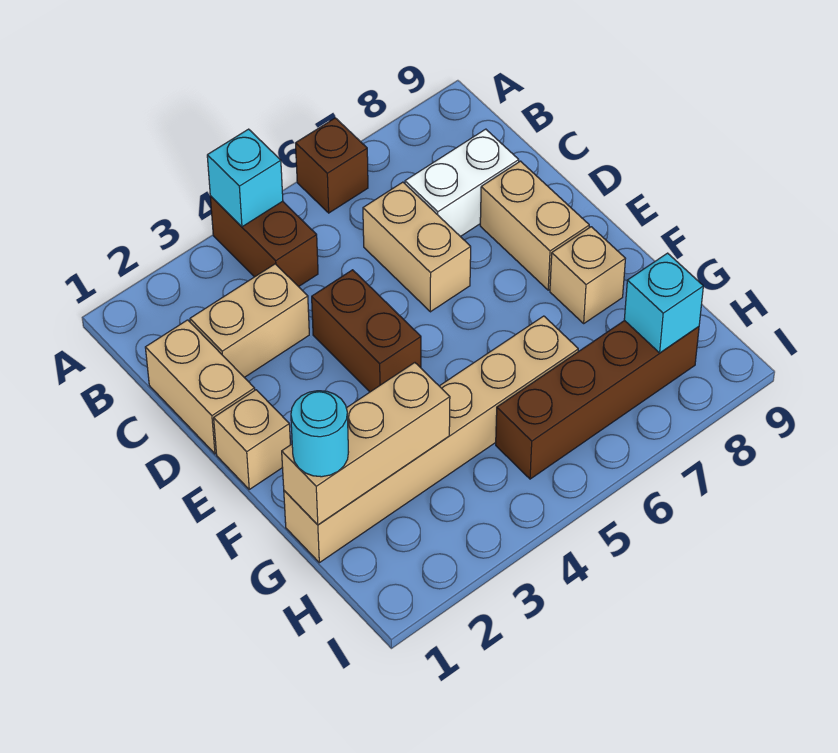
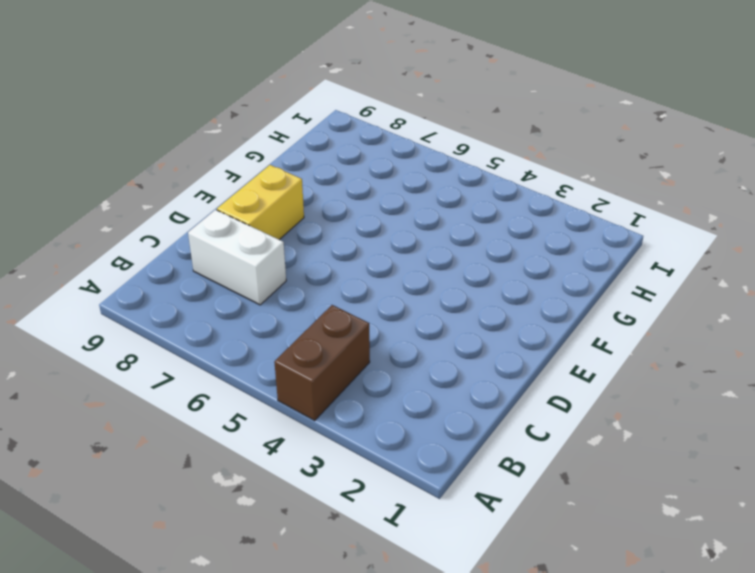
yellow brick D8:E8 level 1 -> tan brick D8:E8 level 1
none -> brown brick A6 level 1
none -> tan brick C1:D1 level 1
none -> tan brick C2:C3 level 1

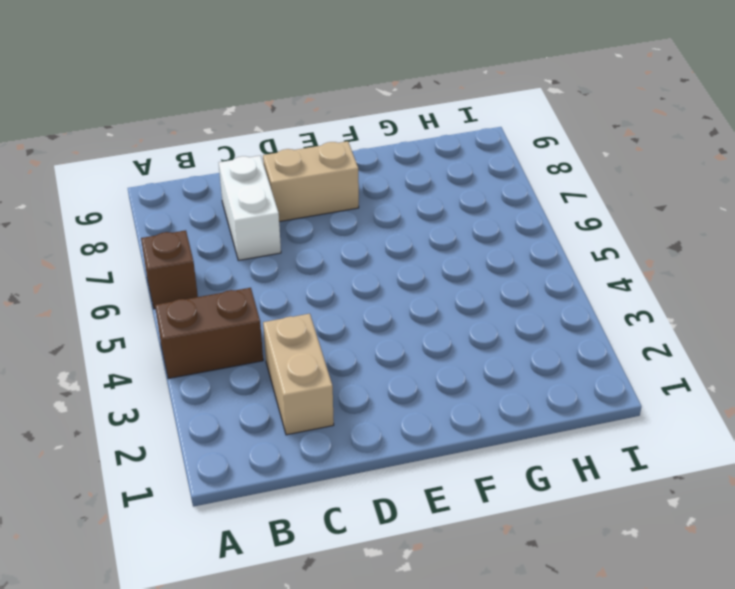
none -> tan brick C1:D1 level 1
none -> tan brick C6:D6 level 1
none -> brown brick D4:E4 level 1

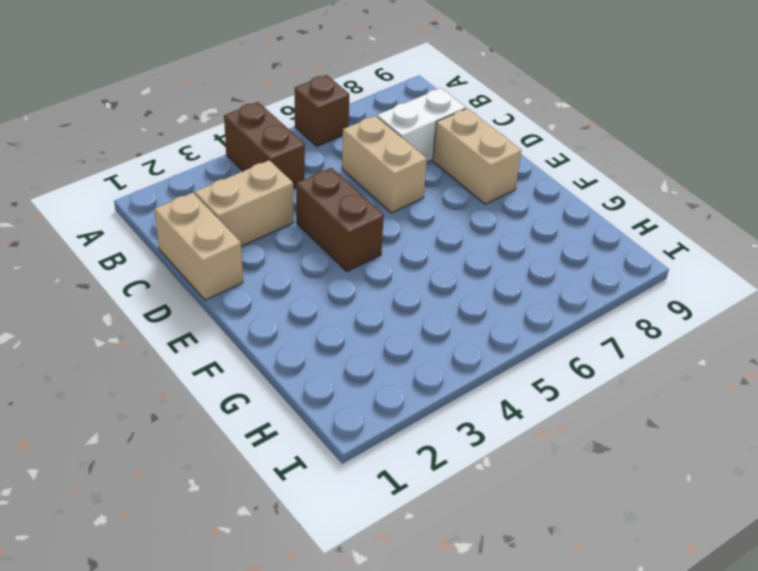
none -> tan brick E1 level 1
none -> tan brick F8 level 1
none -> tan brick G1:G6 level 1

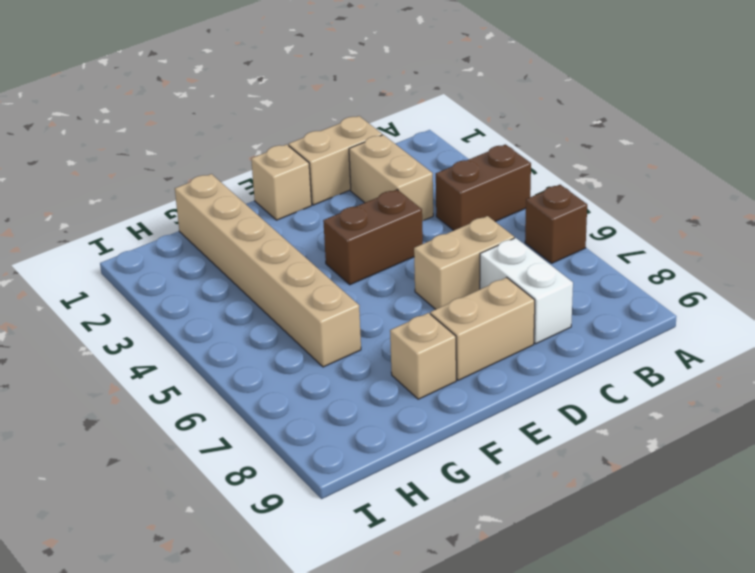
none -> brown brick H5:H8 level 1
none -> cyan brick A4 level 2
none -> tan brick G1:G3 level 2

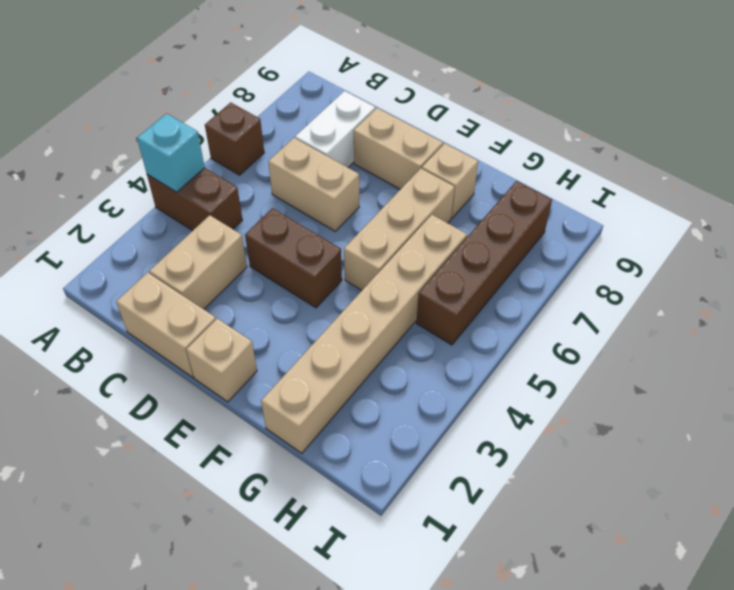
tan brick F5:F7 level 1 -> tan brick G1:G3 level 2
none -> cyan brick H8 level 2
none -> cyan round brick G1 level 3

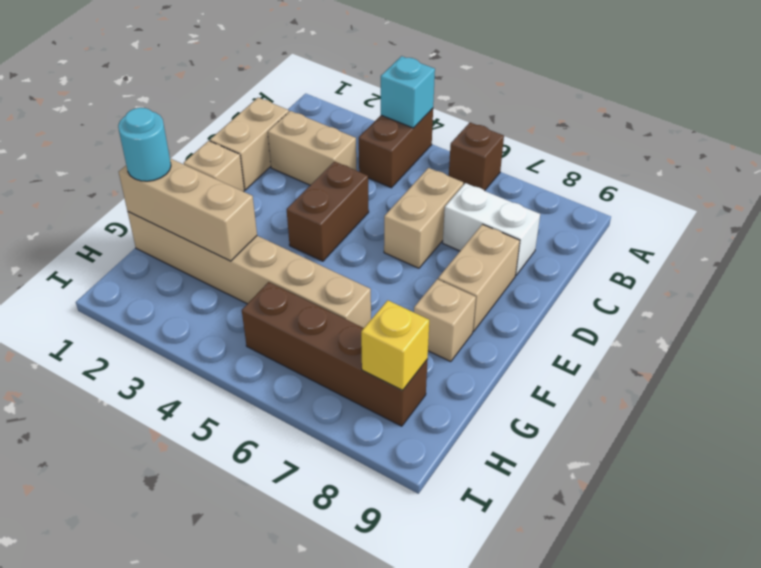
yellow brick H8 level 2 -> cyan brick H8 level 2

